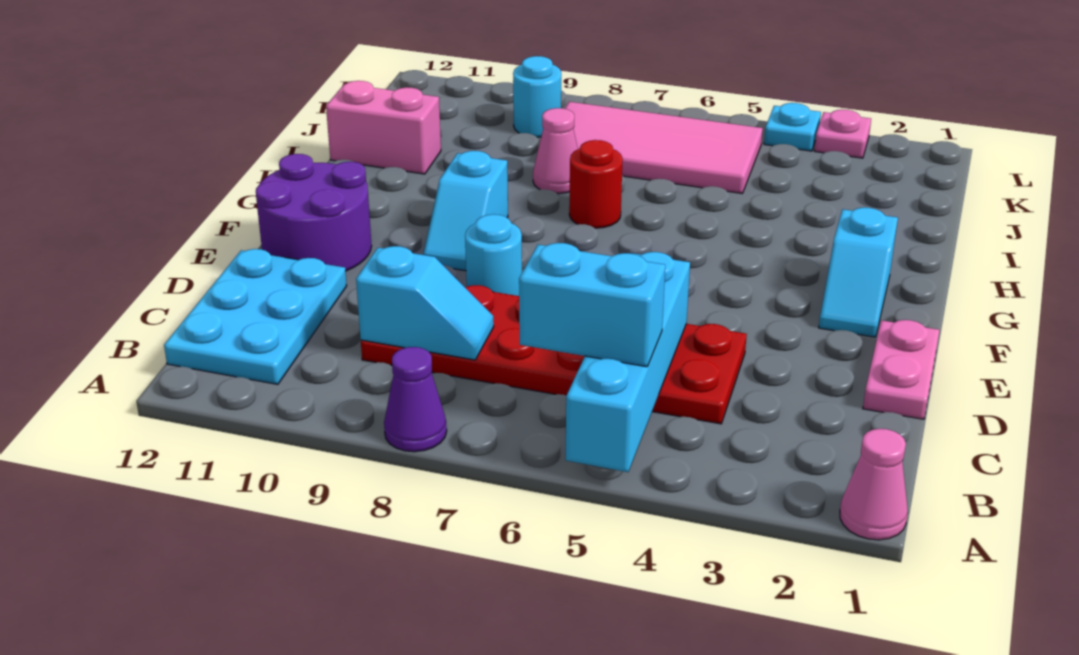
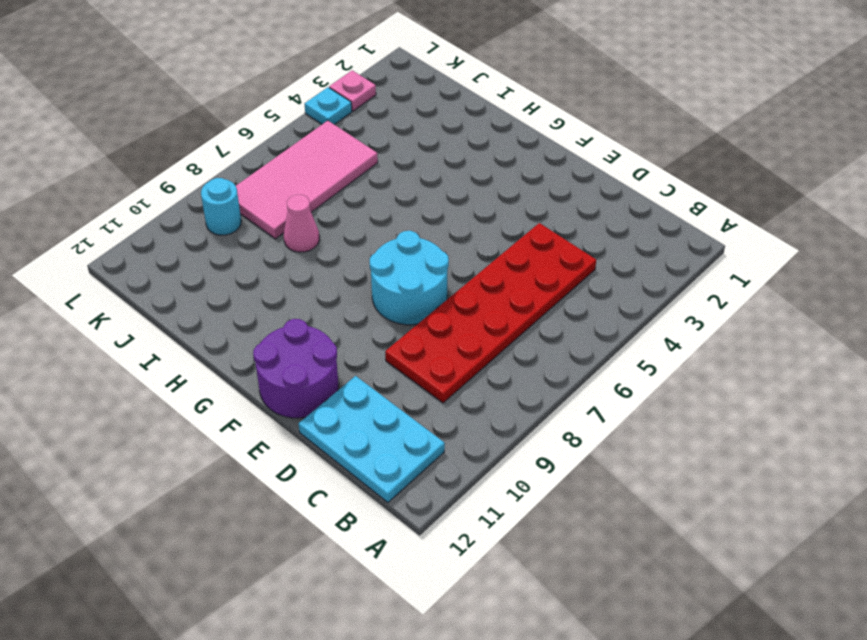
cyan round brick E7:F8 level 1 -> cyan round brick E8 level 1
none -> pink cone A1 level 1
none -> purple cone A8 level 1
none -> pink plate D1:E1 level 1

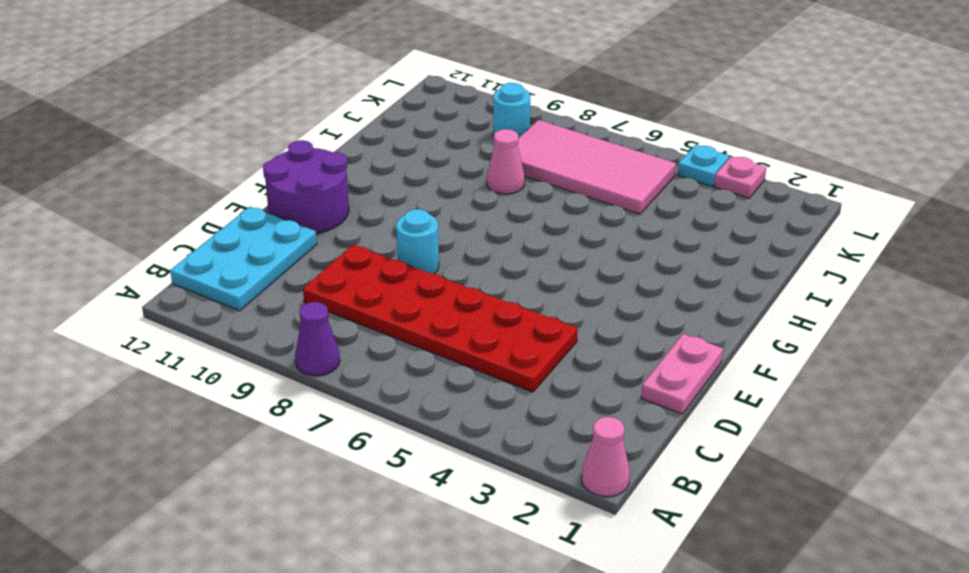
none -> cyan slope F2:G2 level 1 top G
none -> cyan slope F9:G9 level 1 top G
none -> red round brick H7 level 1

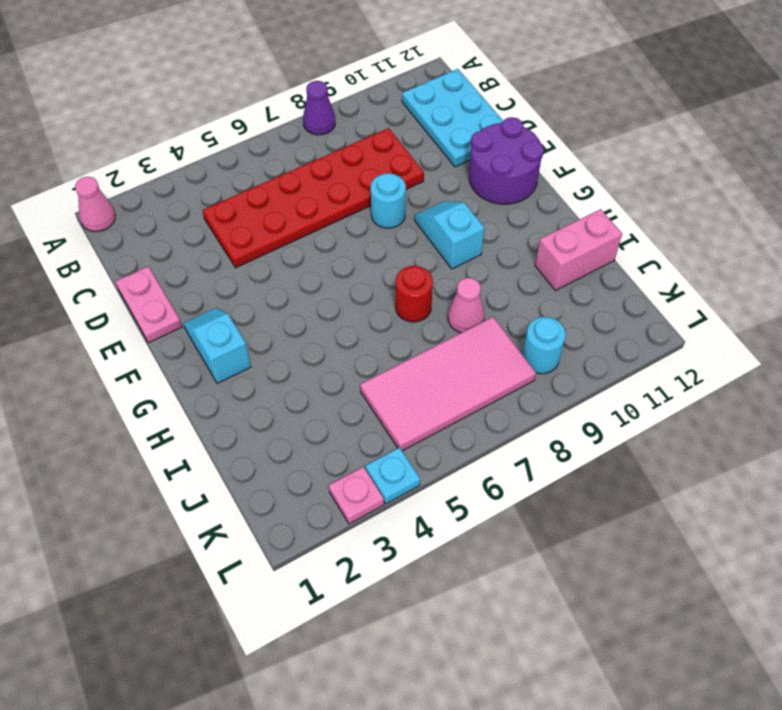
none -> cyan brick A5:D5 level 2
none -> cyan slope C8:C9 level 2 top 9
none -> cyan brick B5:B6 level 3

